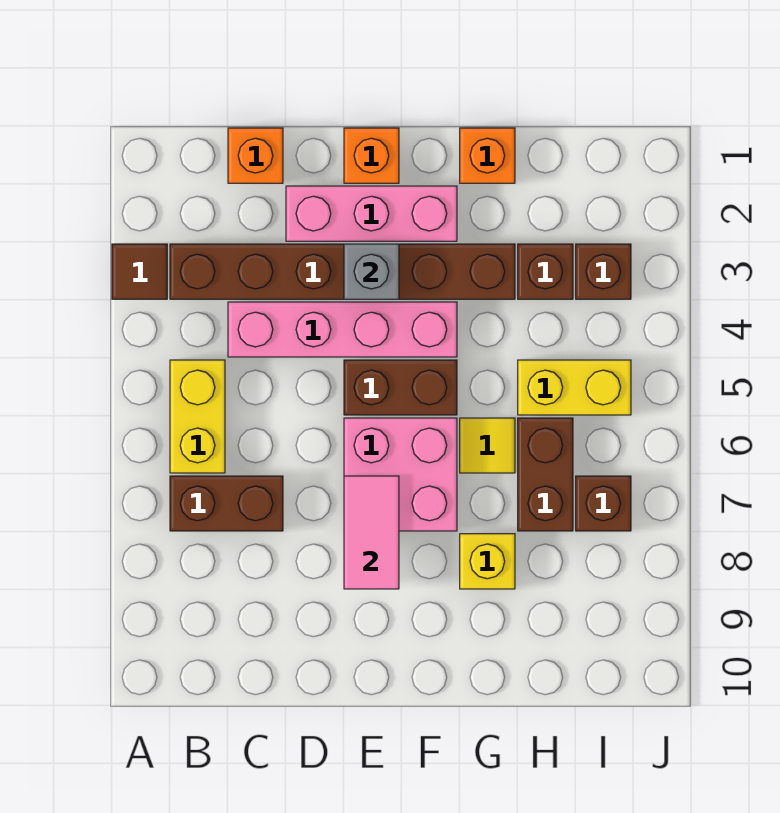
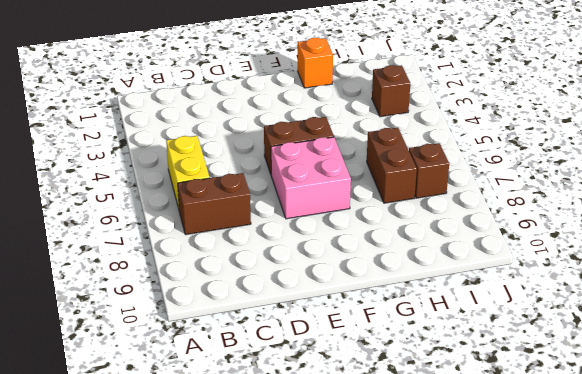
none -> brown tile A3 level 1
none -> brown brick B3:G3 level 1
none -> orange brick C1 level 1

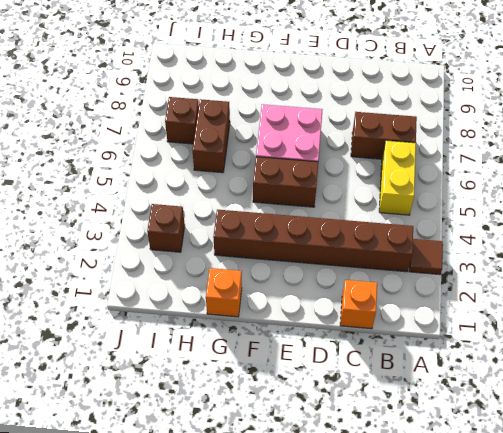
none -> pink brick C4:F4 level 1
none -> pink brick D2:F2 level 1
none -> orange brick E1 level 1

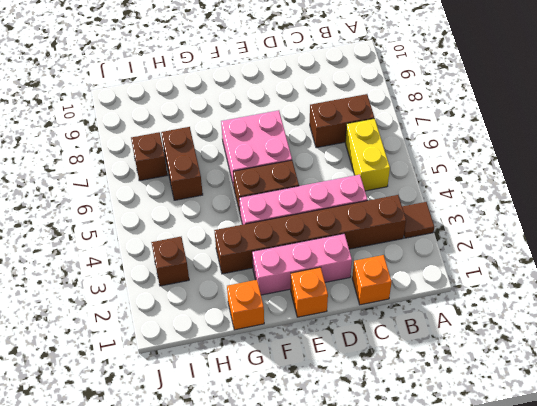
none -> yellow tile G6 level 1
none -> yellow brick G8 level 1
none -> brown brick H3 level 1

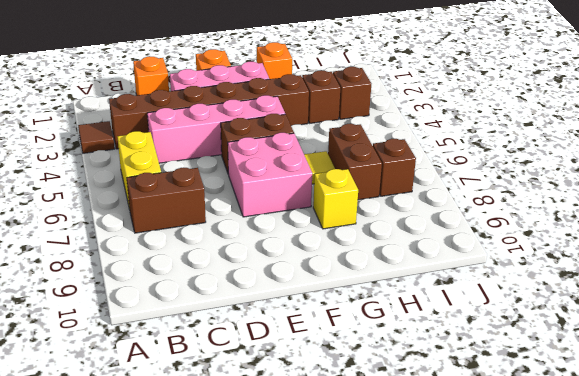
none -> yellow brick H5:I5 level 1
none -> grey brick E3 level 2
none -> pink tile E7:E8 level 2

